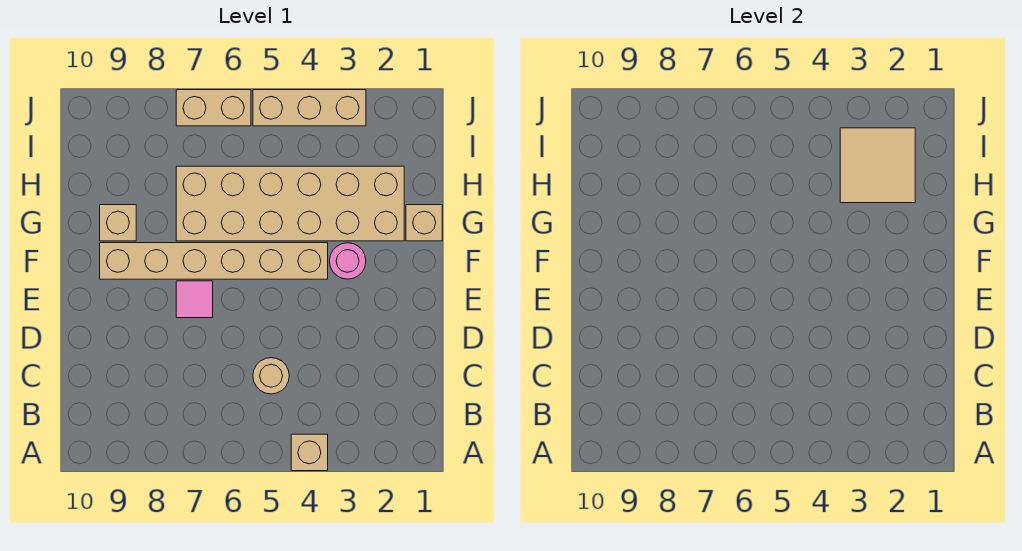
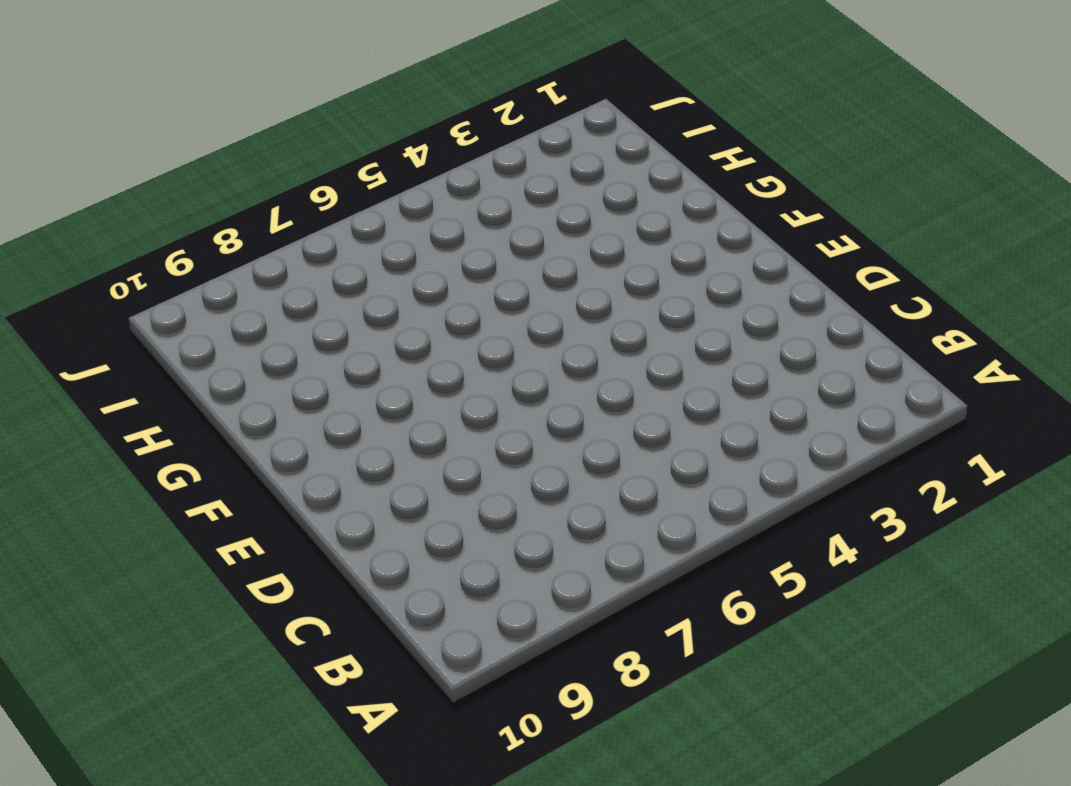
none -> tan brick A4 level 1
none -> tan round brick C5 level 1

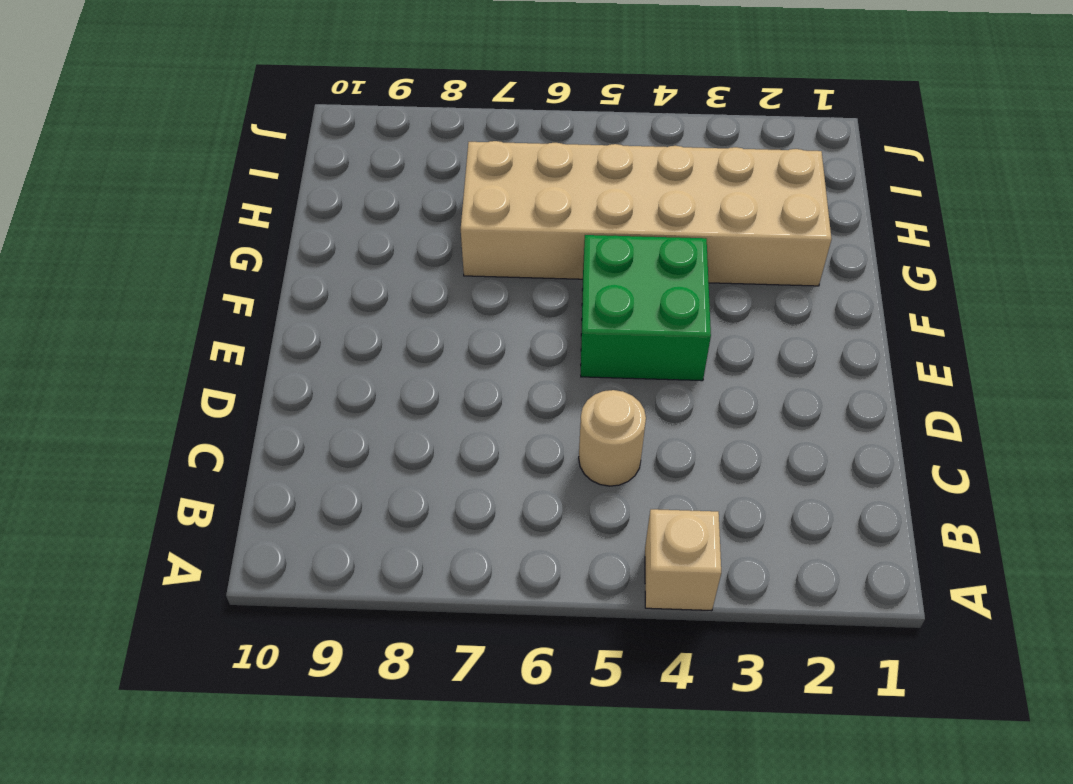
green brick E4:F5 level 1 -> tan brick F4:F9 level 1
none -> pink tile E7 level 1
none -> pink round brick F3 level 1

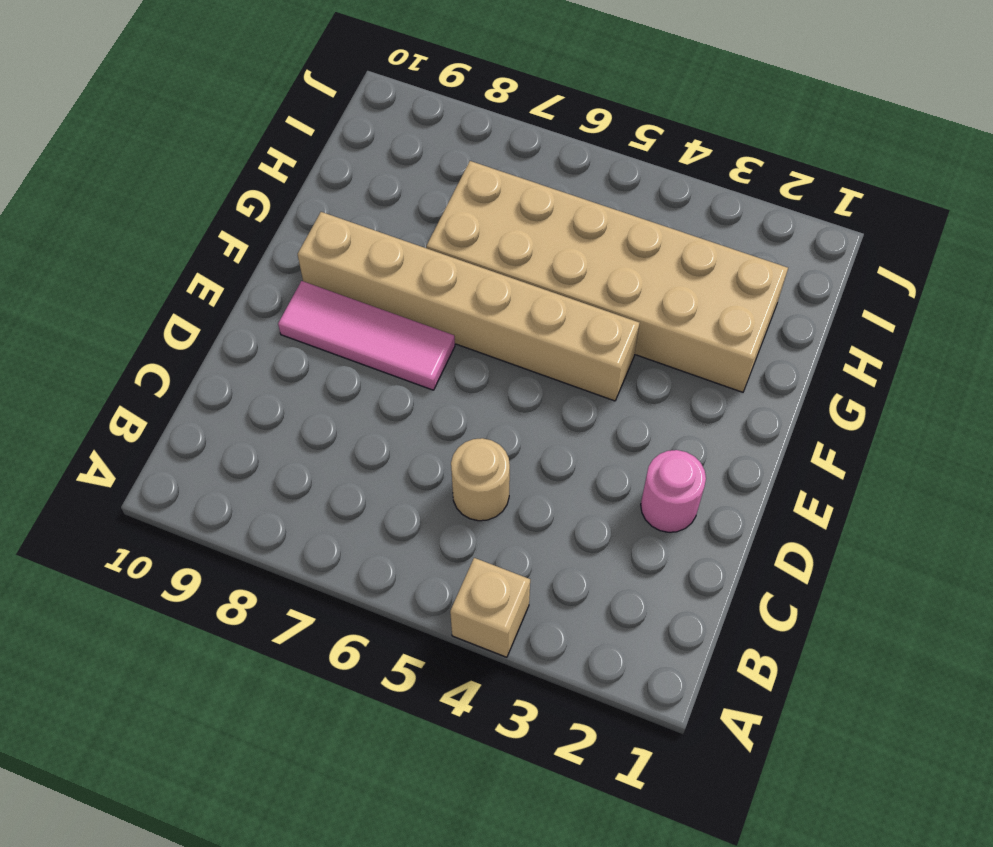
pink round brick D2 level 1 -> pink round brick F3 level 1
pink tile E7:E9 level 1 -> pink tile E7 level 1
none -> tan brick G1 level 1
none -> tan brick G9 level 1

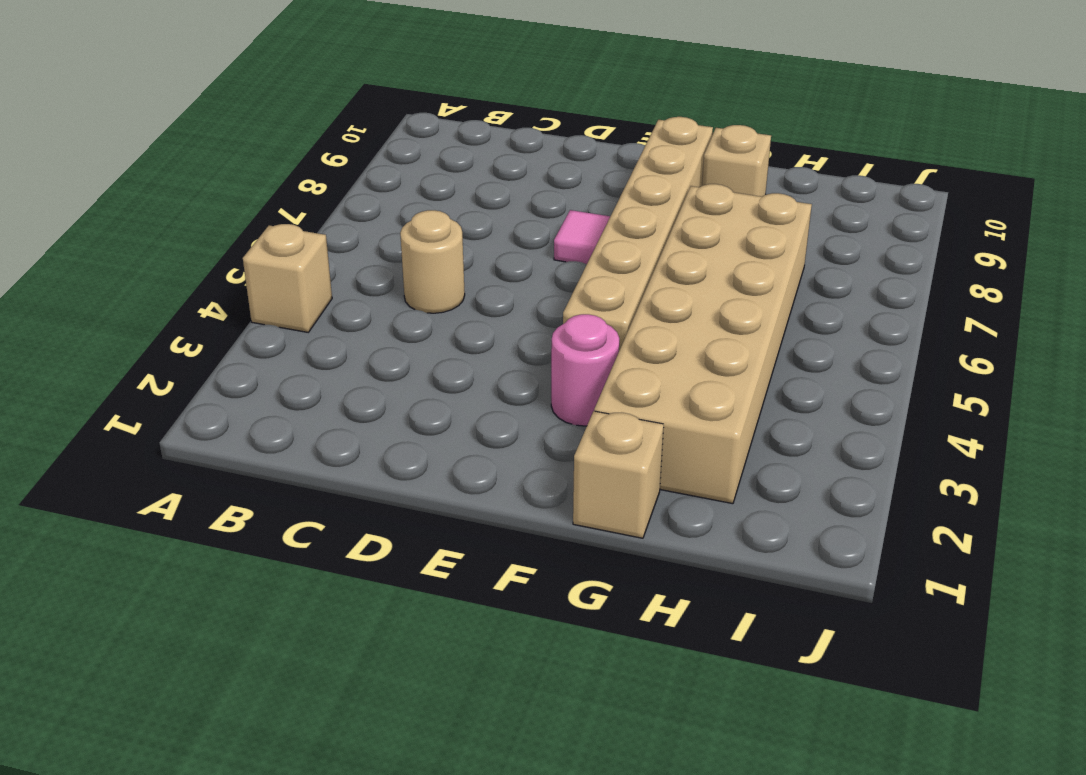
none -> tan brick J3:J5 level 1
none -> tan brick J6:J7 level 1

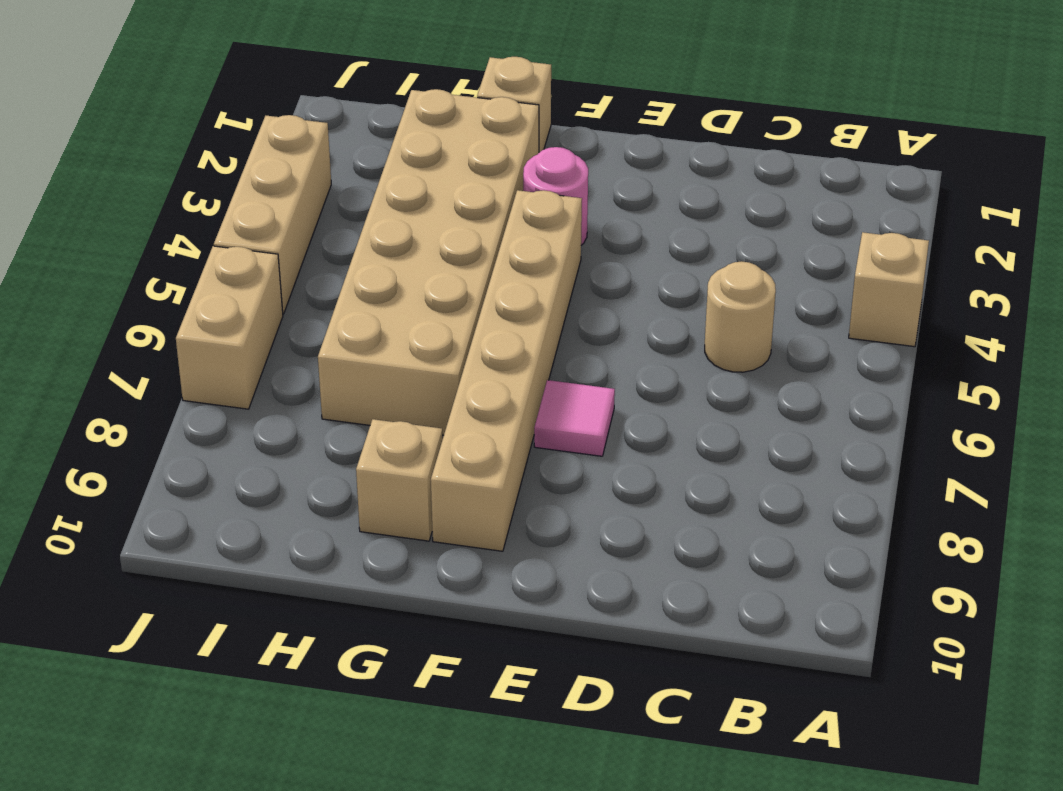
none -> tan tile H2:I3 level 2

